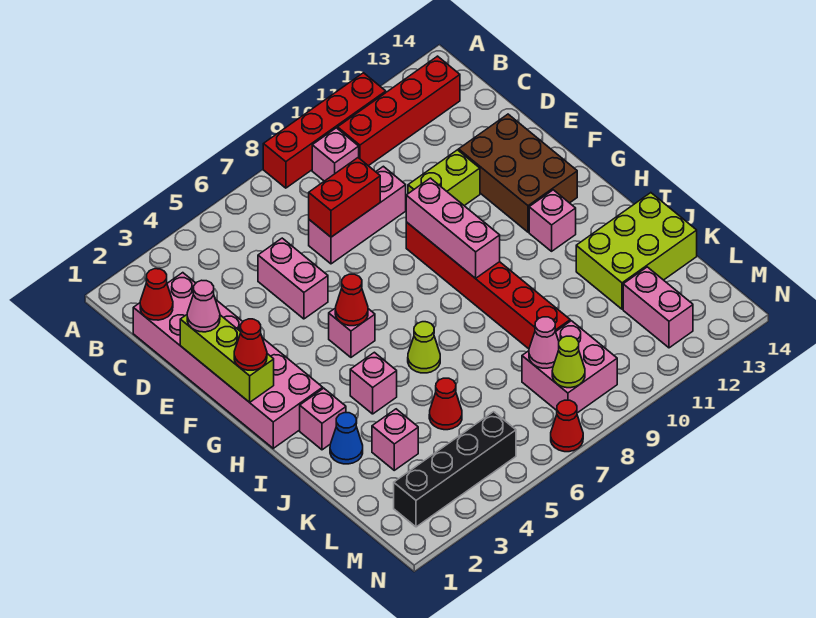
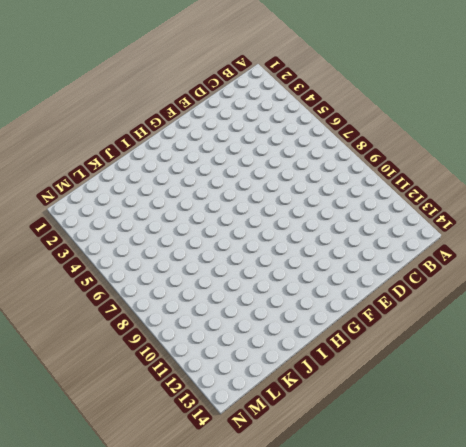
none -> red brick A8:A11 level 1
none -> pink brick B9 level 1
none -> red brick B10:B13 level 1
none -> pink brick C1:H2 level 1

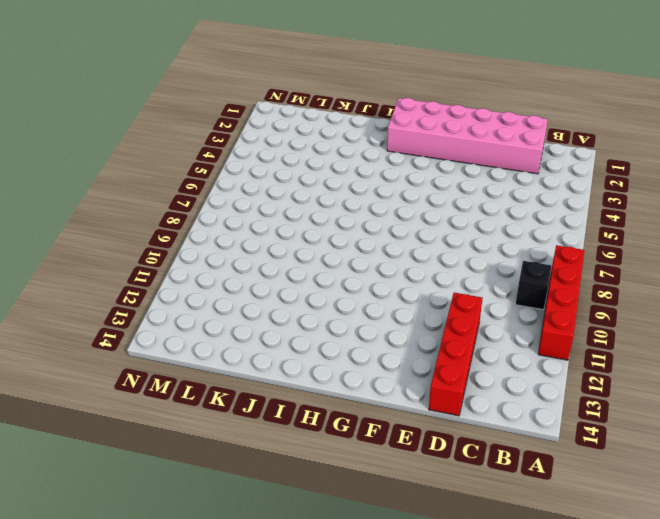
black brick B9 level 1 -> pink brick B9 level 1
red brick D11:D14 level 1 -> red brick B10:B13 level 1
none -> pink brick D5:E5 level 1
none -> pink brick D7:D9 level 1
none -> lime brick E10:E11 level 1
none -> brown brick E12:G13 level 1

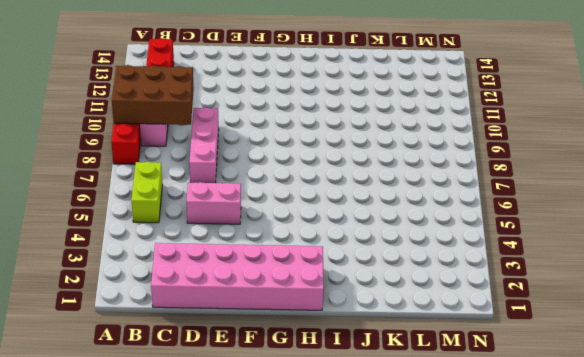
brown brick A9:C10 level 2 -> brown brick E12:G13 level 1
lime brick B5:B6 level 1 -> lime brick E10:E11 level 1
none -> red brick F9:K9 level 1
none -> pink brick G5 level 1
none -> pink brick H12 level 1
none -> pink brick I2 level 1

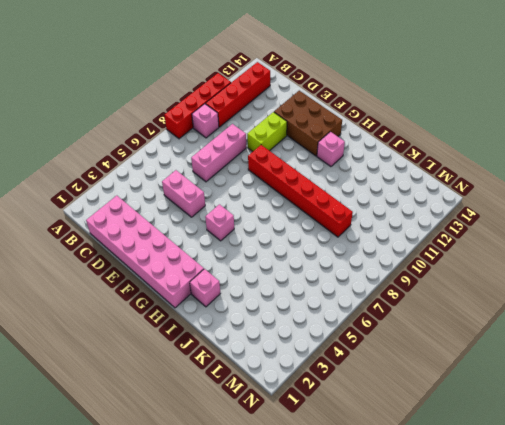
none -> pink brick I4 level 1
none -> lime cone I6 level 1
none -> blue cone J2 level 1
none -> lime brick J12:K14 level 1

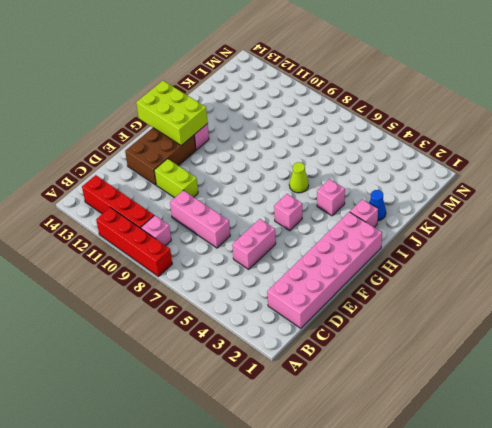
lime brick G12:H14 level 2 -> lime brick J12:K14 level 1
none -> red brick F9:K9 level 1
none -> pink brick K3 level 1
none -> red cone K5 level 1
none -> pink brick L8:M9 level 1

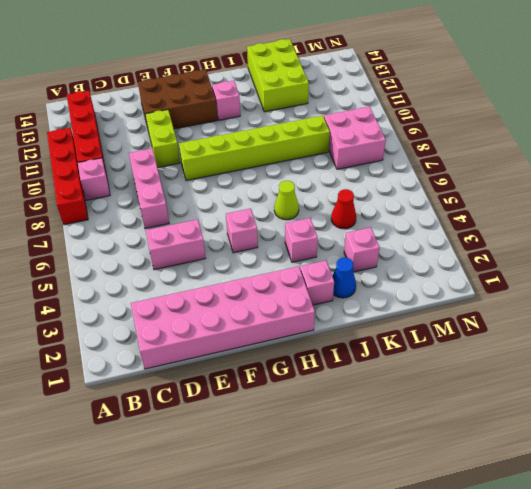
lime brick F9:K9 level 1 -> red brick F9:K9 level 1
none -> pink brick L12:M12 level 1
none -> black brick M2:M5 level 1
none -> red cone N7 level 1
none -> red cone C1 level 2

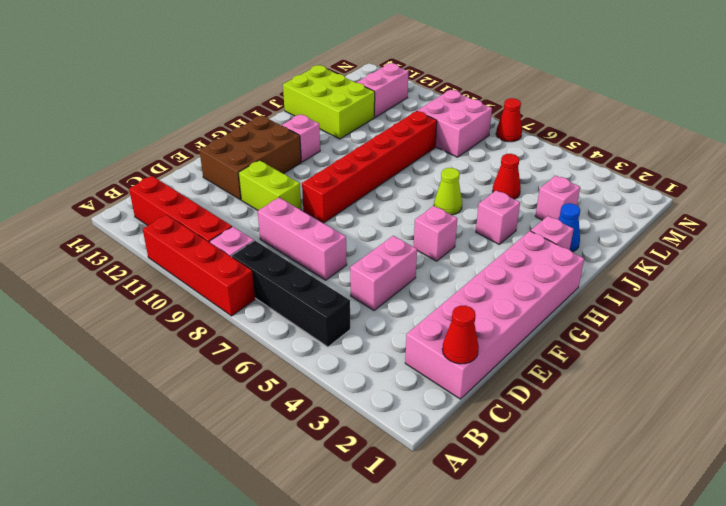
black brick B5:B8 level 1 -> black brick M2:M5 level 1
none -> red brick D7:D8 level 2
none -> lime brick E1:G1 level 2
none -> pink brick F9:H9 level 2
none -> red cone G5 level 2

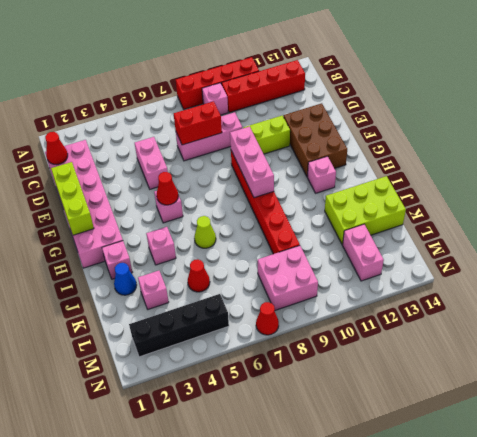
none -> pink cone L8 level 2
none -> lime cone M8 level 2
none -> pink cone E1 level 3
none -> red cone G1 level 3

